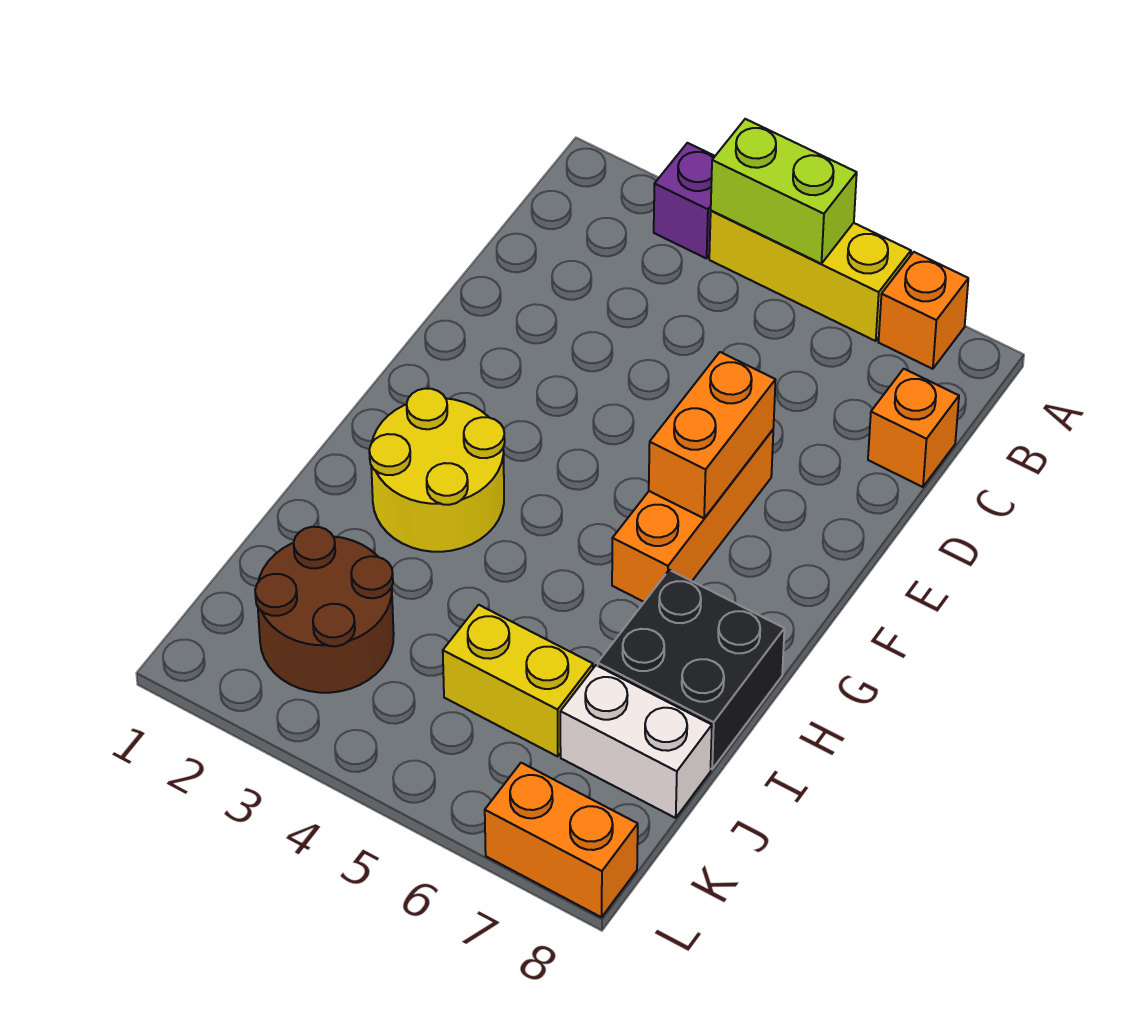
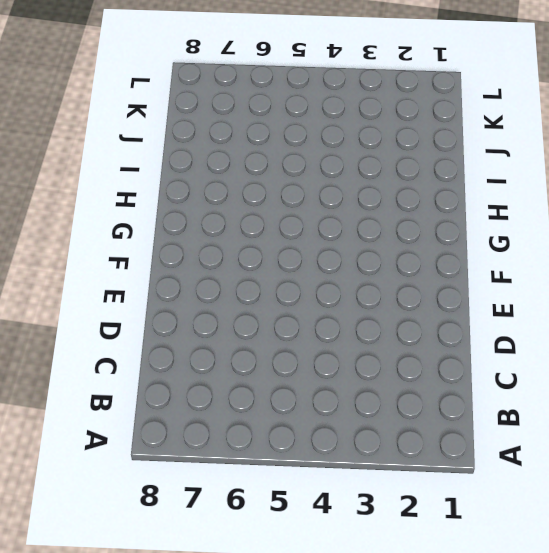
none -> purple brick A3 level 1
none -> yellow brick A4:A6 level 1
none -> orange brick A7 level 1

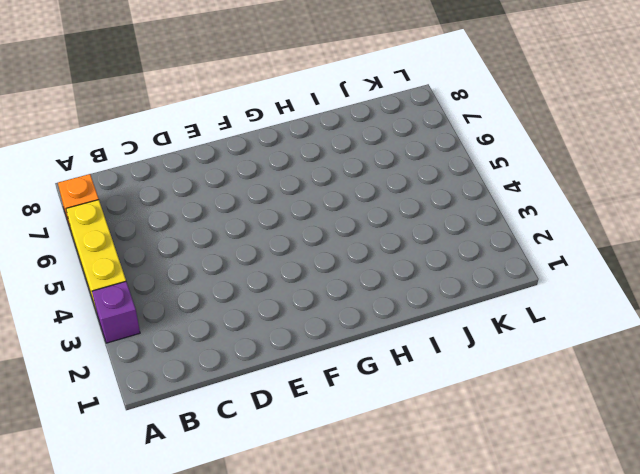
none -> orange brick C8 level 1
none -> orange brick E6:G6 level 1
none -> yellow round brick G2:H3 level 1

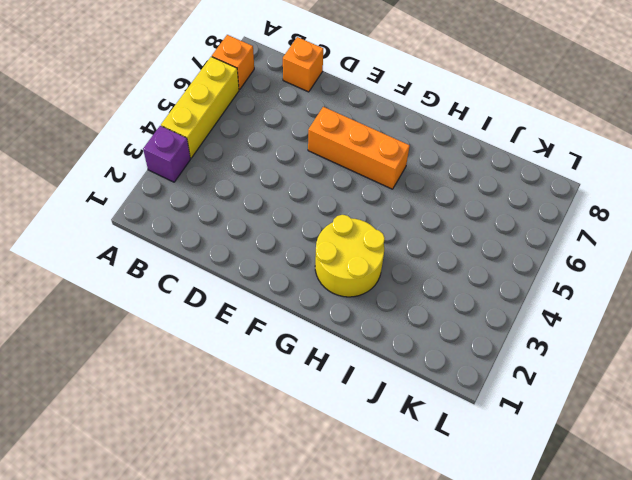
none -> black brick H7:I8 level 1
none -> brown round brick J2:K3 level 1
none -> yellow brick J5:J6 level 1

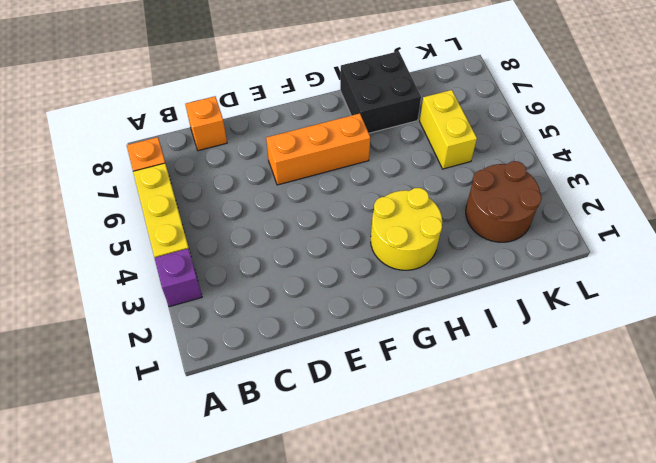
none -> white brick J7:J8 level 1
none -> orange brick L7:L8 level 1
none -> lime brick A4:A5 level 2

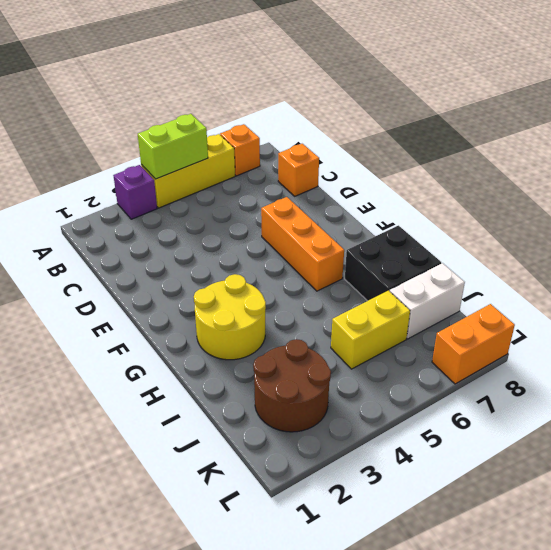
none -> orange brick E6:F6 level 2

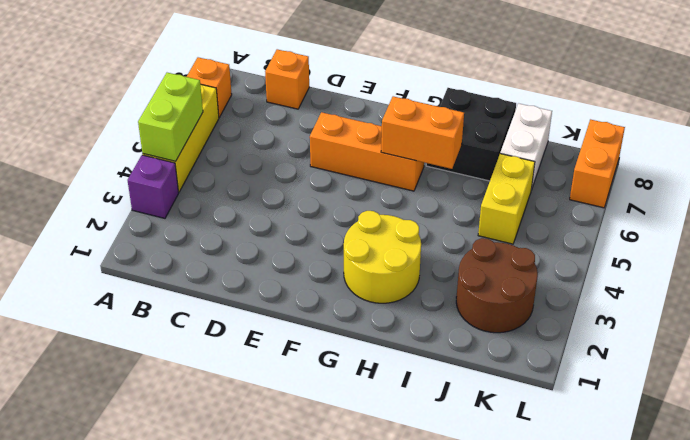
orange brick G6:H6 level 2 -> orange brick E6:F6 level 2

